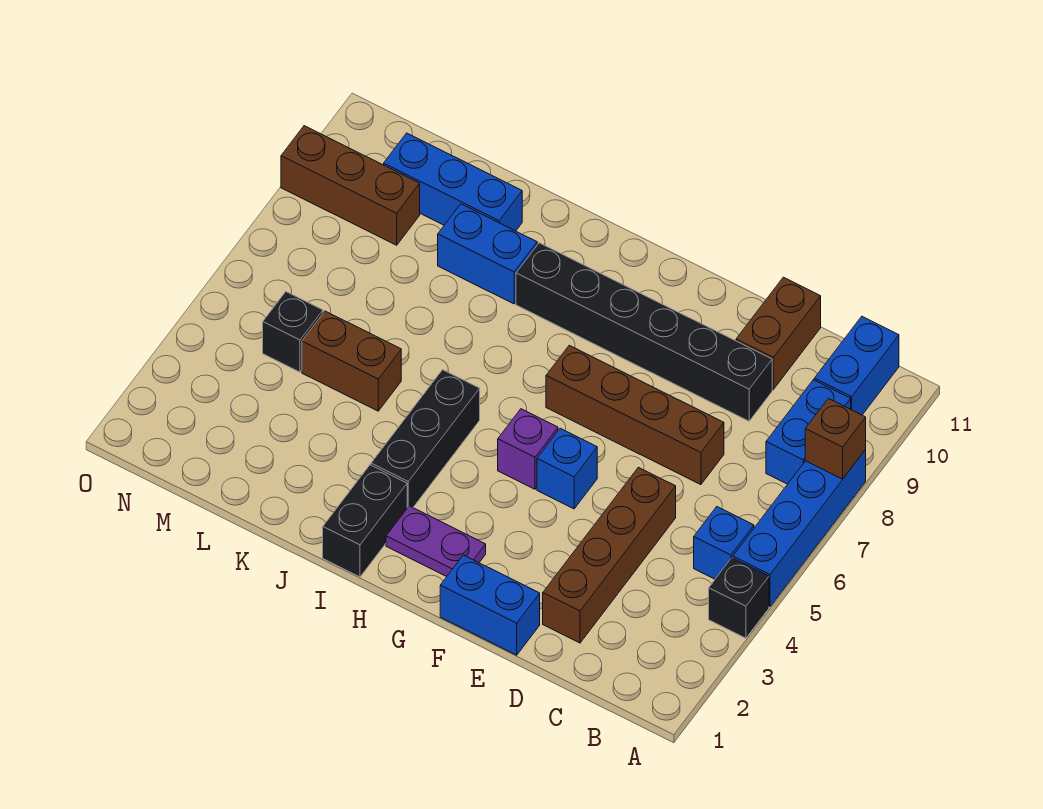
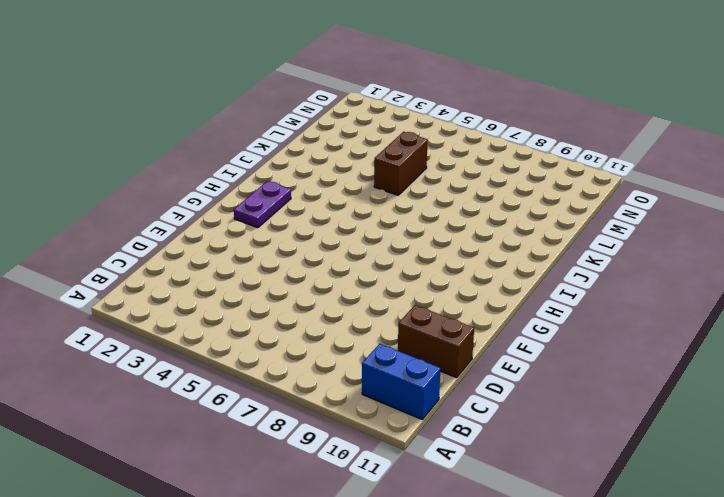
none -> black brick A4 level 1
none -> blue brick A5:A8 level 1
none -> blue brick B5 level 1

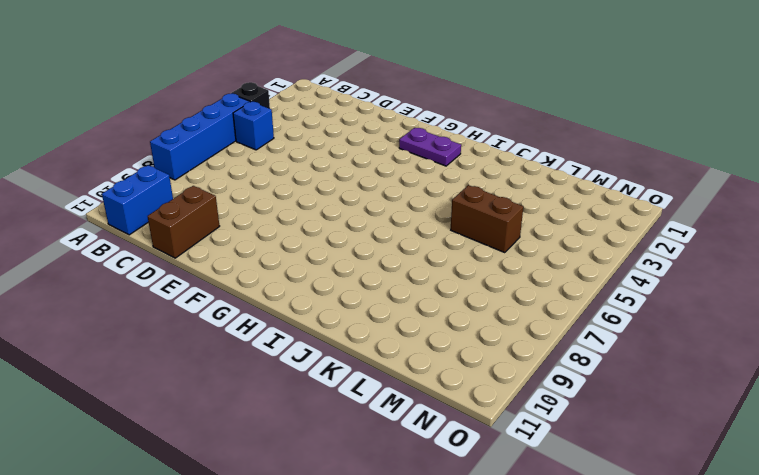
none -> blue brick B8:B9 level 1
none -> brown brick D2:D5 level 1
none -> brown brick D7:G7 level 1

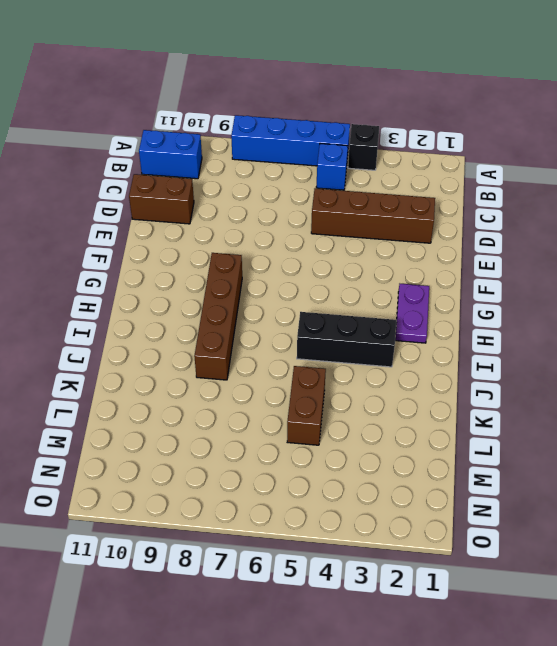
brown brick G8:J8 level 1 -> brown brick D7:G7 level 1
none -> blue brick B8:B9 level 1
none -> black brick D9:I9 level 1
none -> blue brick E1:F1 level 1

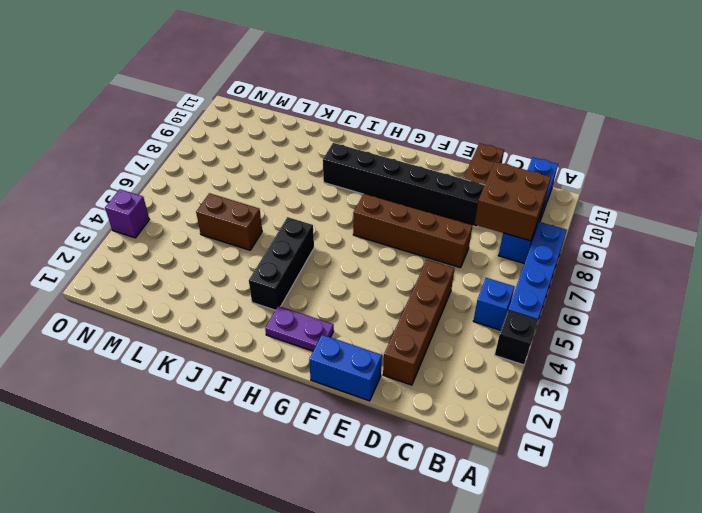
brown brick B8:C9 level 2 -> none
purple brick O4 level 1 -> purple brick G5 level 1
none -> blue brick F5 level 1
none -> black brick I1:I2 level 1
none -> blue brick J9:K9 level 1

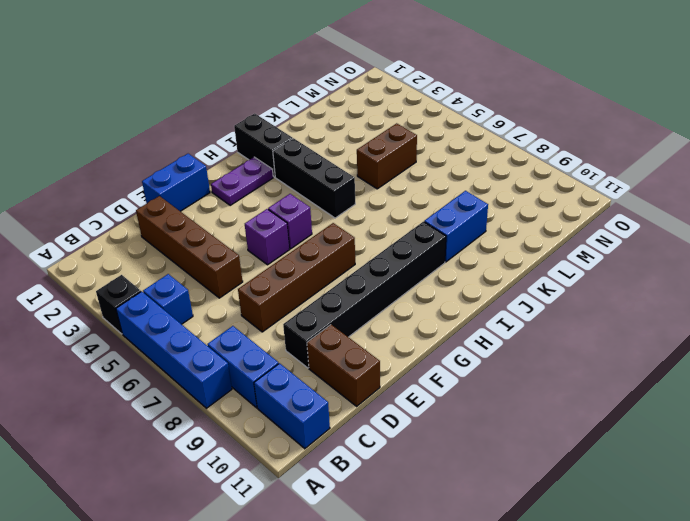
purple brick F5 level 1 -> blue brick F5 level 1
none -> blue brick K10:M10 level 1
none -> black brick M5 level 1
none -> brown brick M9:O9 level 1

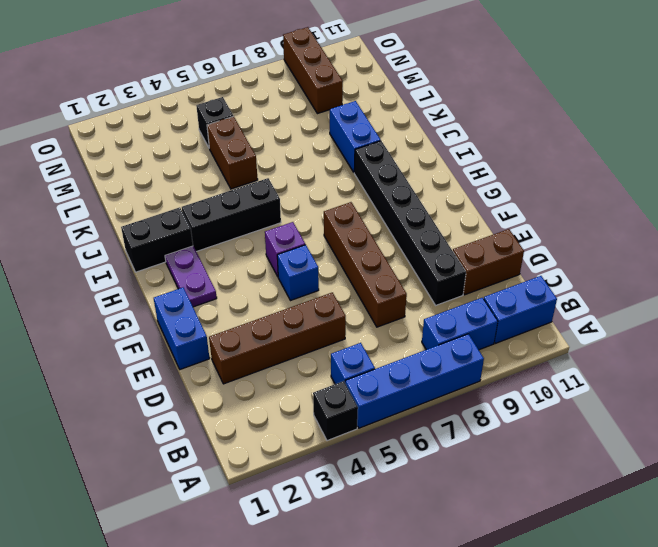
none -> blue brick K10:M10 level 1
none -> brown brick A8 level 2

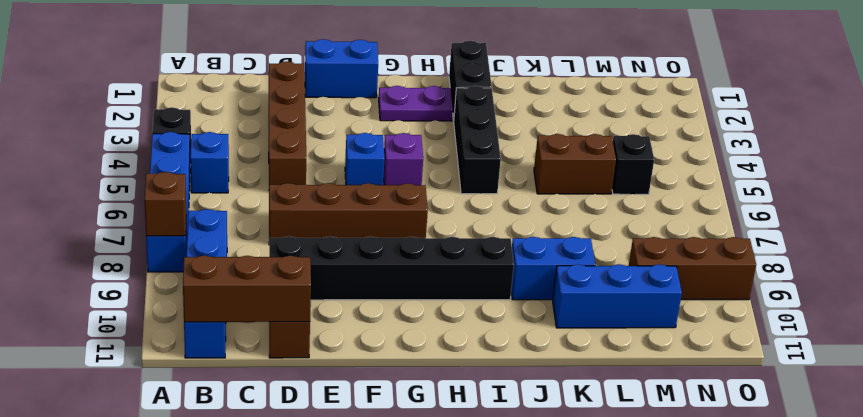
brown brick B11:D11 level 2 -> none

